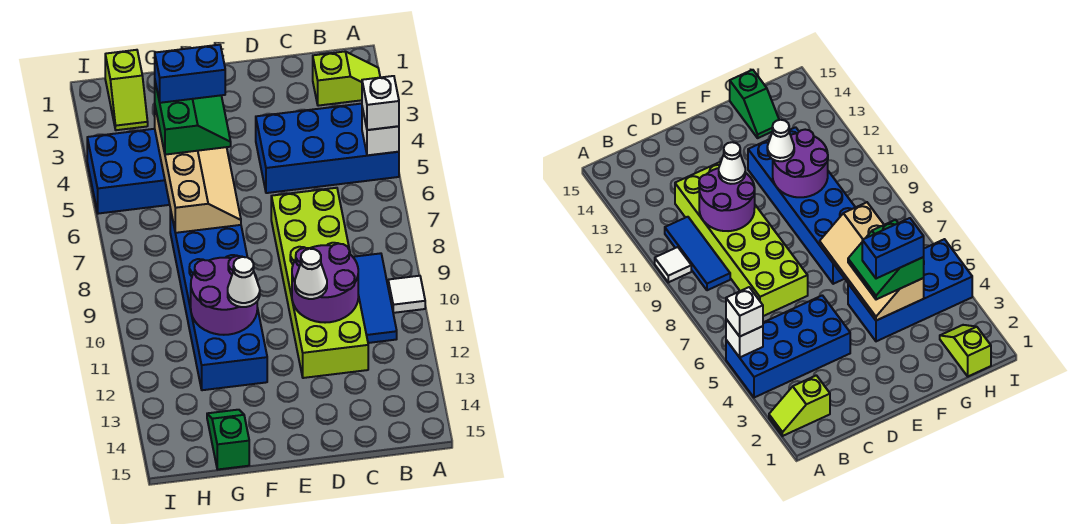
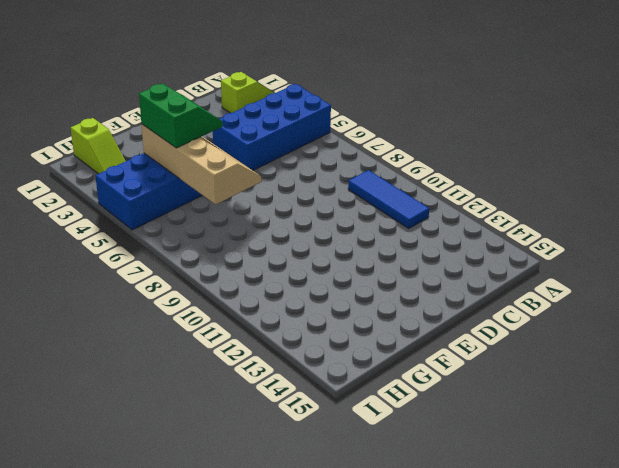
none -> white tile A10 level 1
none -> lime brick C7:D12 level 1
none -> blue brick F7:G12 level 1

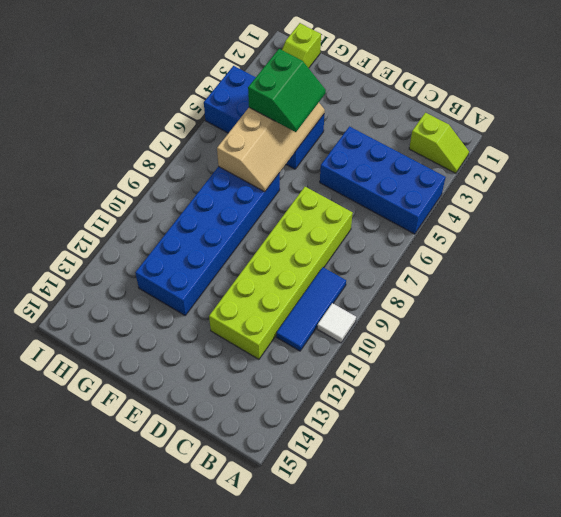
none -> green slope G14:G15 level 1 top 15
none -> white brick A5 level 2
none -> purple round brick C10:D11 level 2

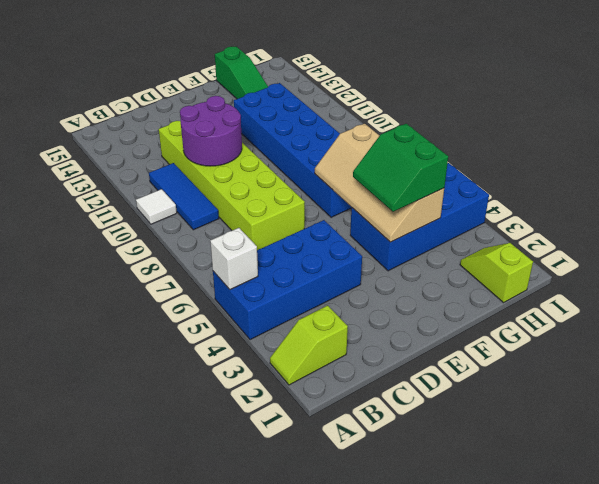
green slope G13:G15 level 1 top 15 -> green slope G14:G15 level 1 top 15
none -> purple round brick F10:G11 level 2
none -> white brick A5 level 3
none -> white cone D11 level 3

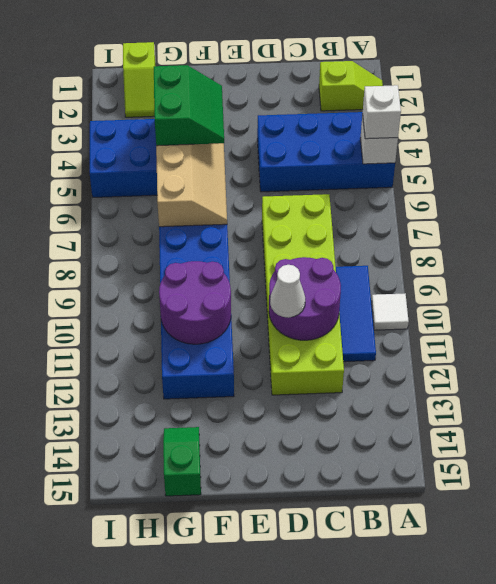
none -> white cone F11 level 3
none -> blue brick F4:G4 level 4

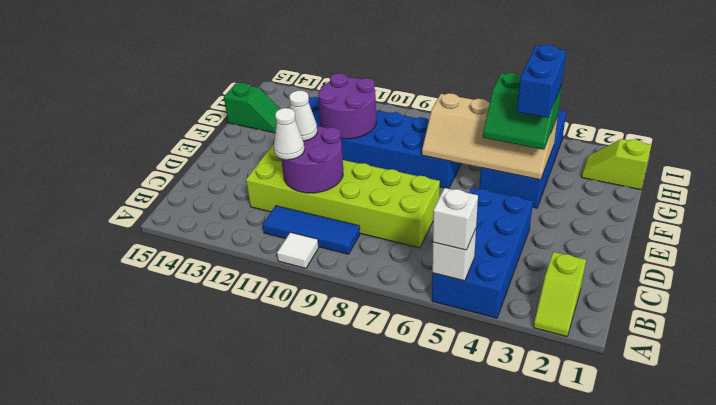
white cone C11 level 3 -> white cone F11 level 3

